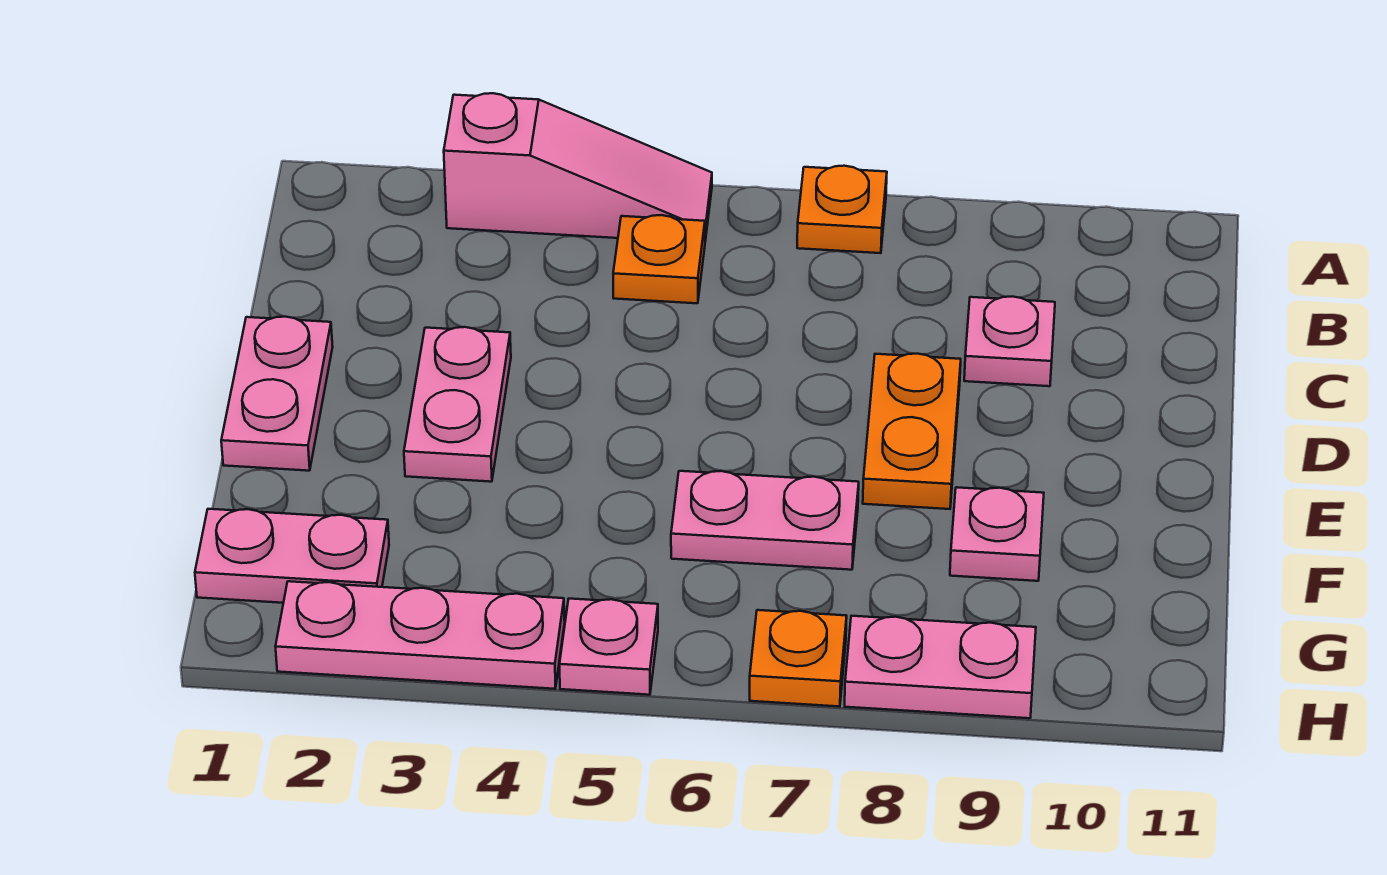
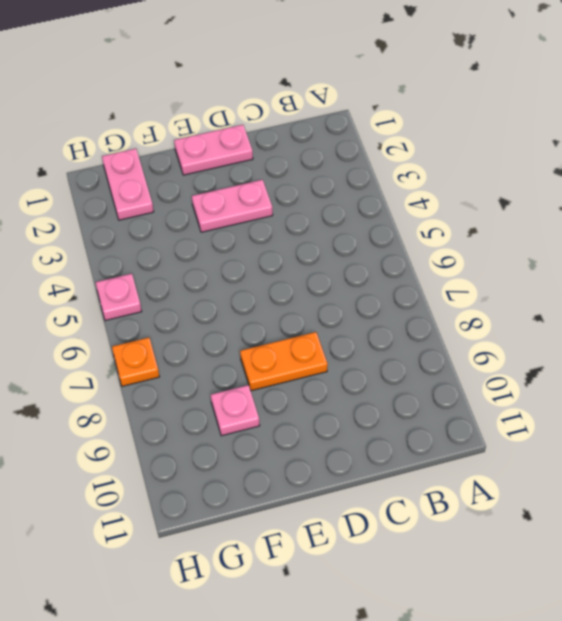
none -> pink slope A3:A5 level 1 top 3
none -> orange plate A7 level 1
none -> orange plate B5 level 1

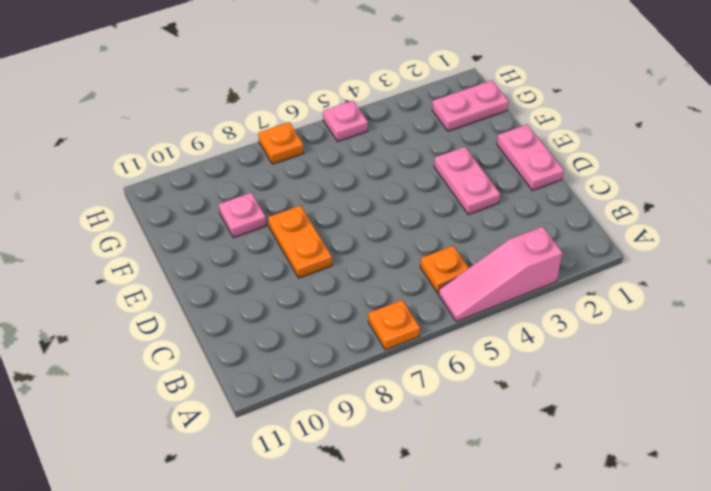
none -> pink plate C9 level 1
none -> pink plate F6:F7 level 1
none -> pink plate H2:H4 level 1

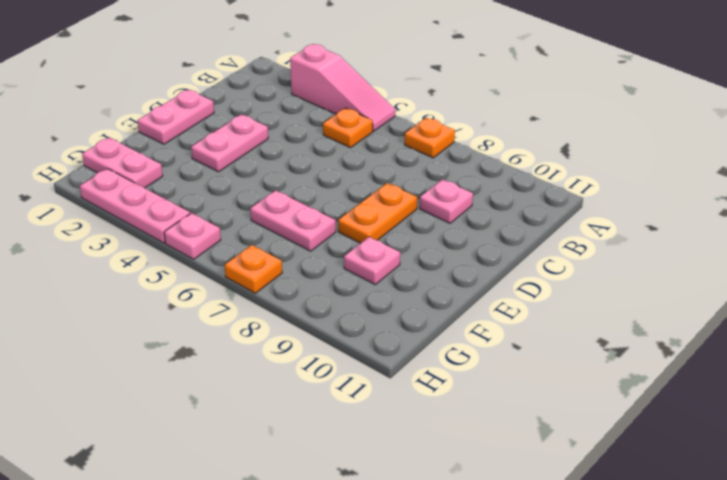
none -> pink plate H8:H9 level 1

